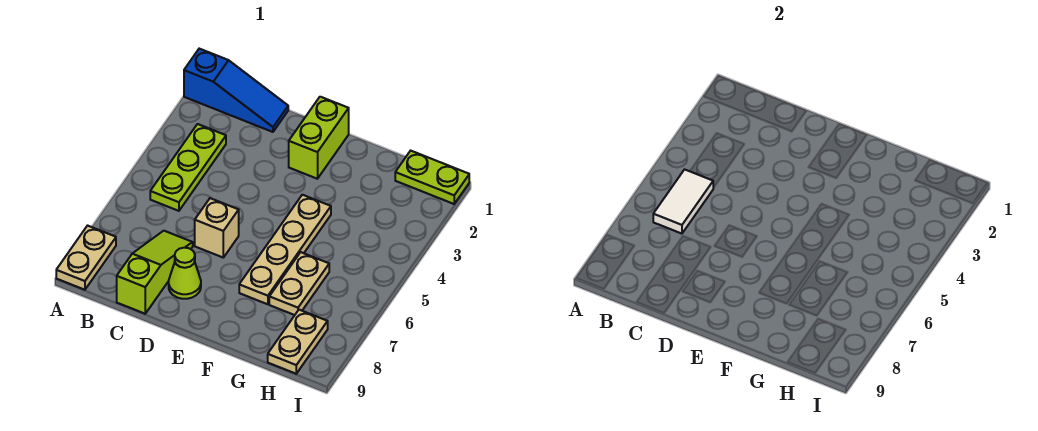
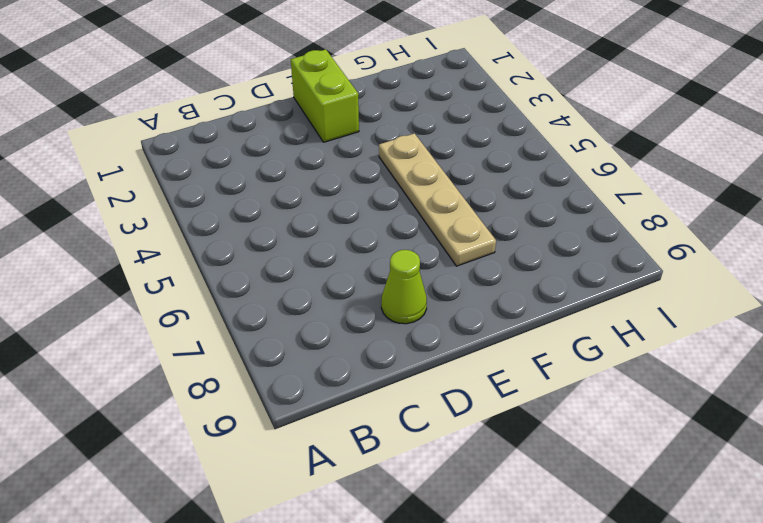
none -> blue slope A1:C1 level 1 top A
none -> tan plate A8:A9 level 1
none -> lime plate B3:B5 level 1

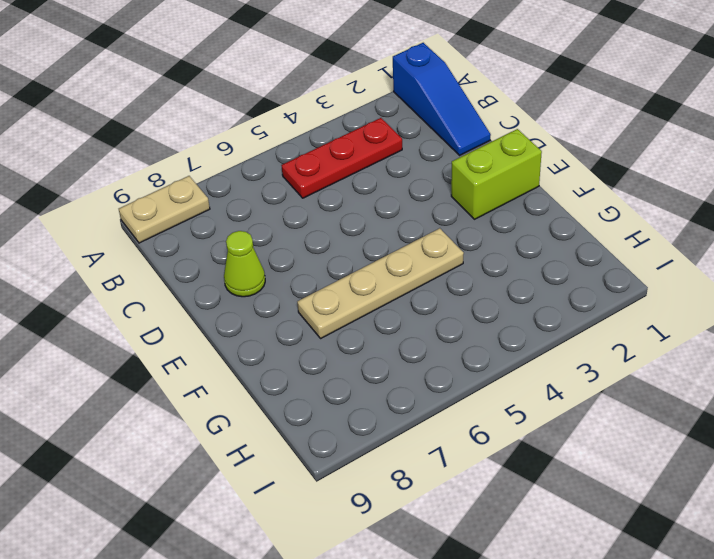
red plate B3:B5 level 1 -> lime plate B3:B5 level 1
none -> lime slope C7:C9 level 1 top 9
none -> tan brick D6 level 1
none -> tan plate G6:G7 level 1

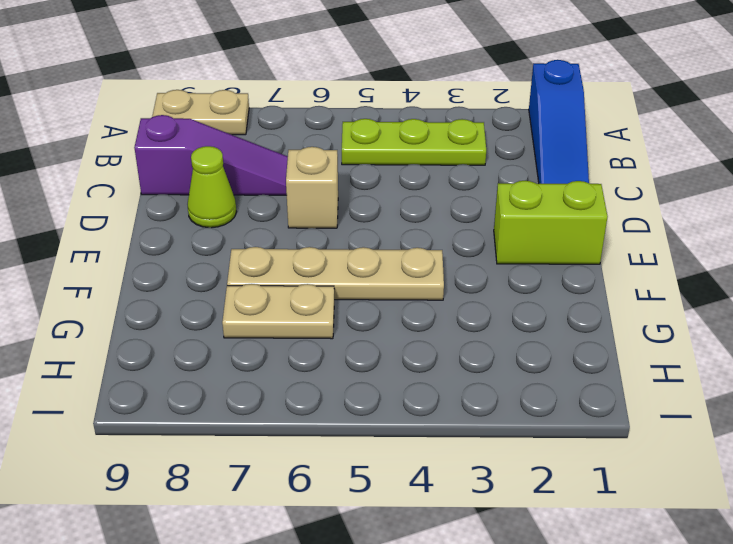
purple slope C7:C9 level 1 top 9 -> lime slope C7:C9 level 1 top 9
none -> lime plate H1:I1 level 1
none -> tan plate H8:H9 level 1
none -> white tile B5:B6 level 2

